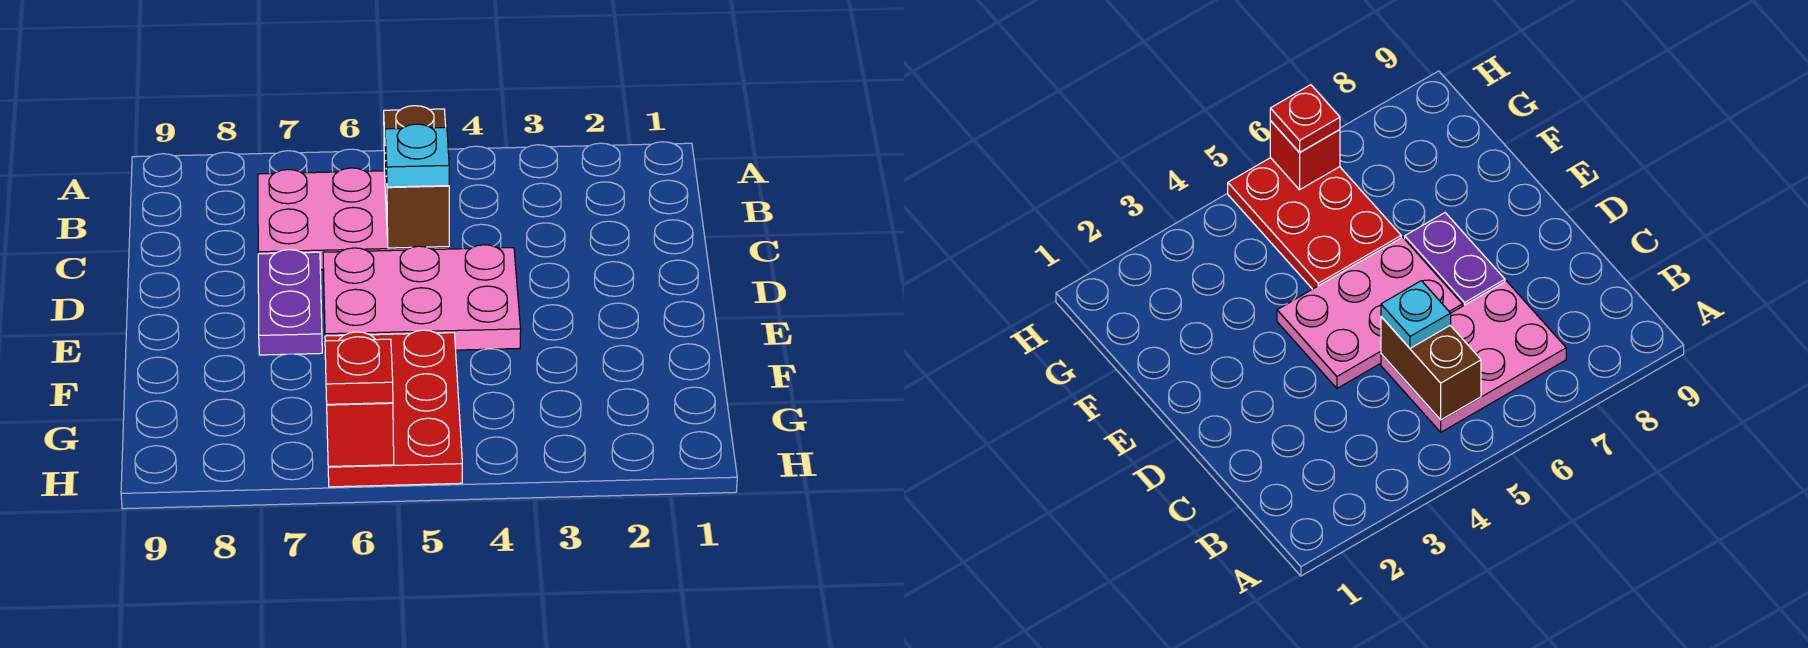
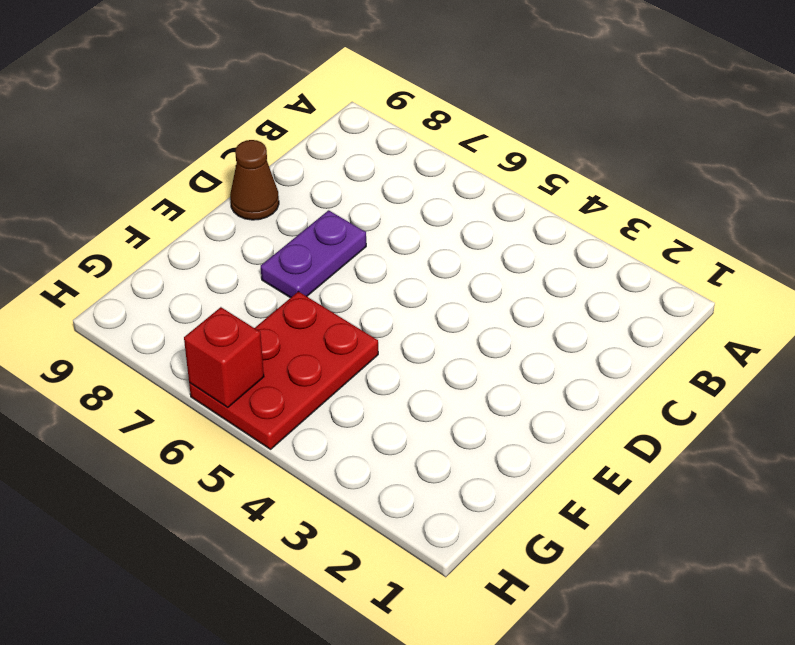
brown cone D9 level 1 -> none
none -> pink plate B5:C7 level 1
none -> pink plate D4:E6 level 1

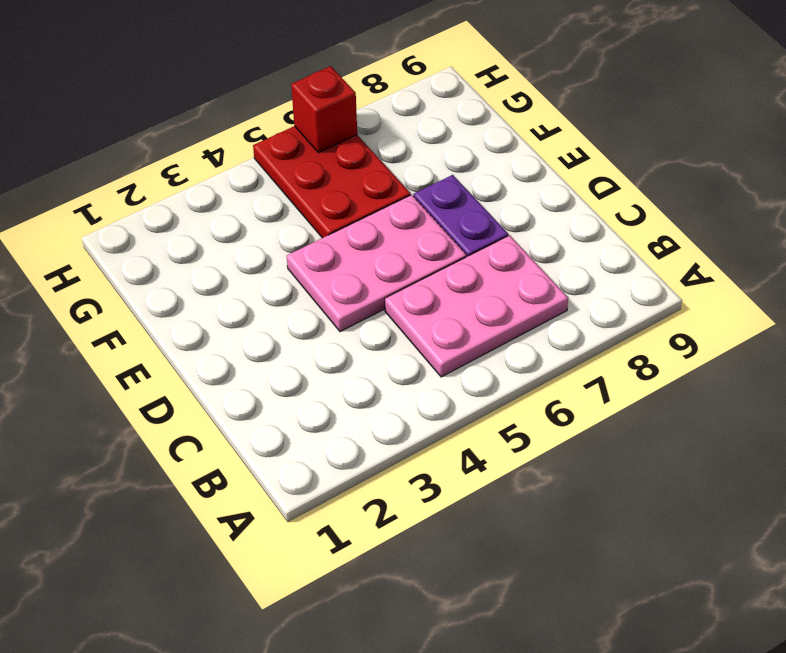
none -> brown brick B5:C5 level 2
none -> cyan plate C5 level 3

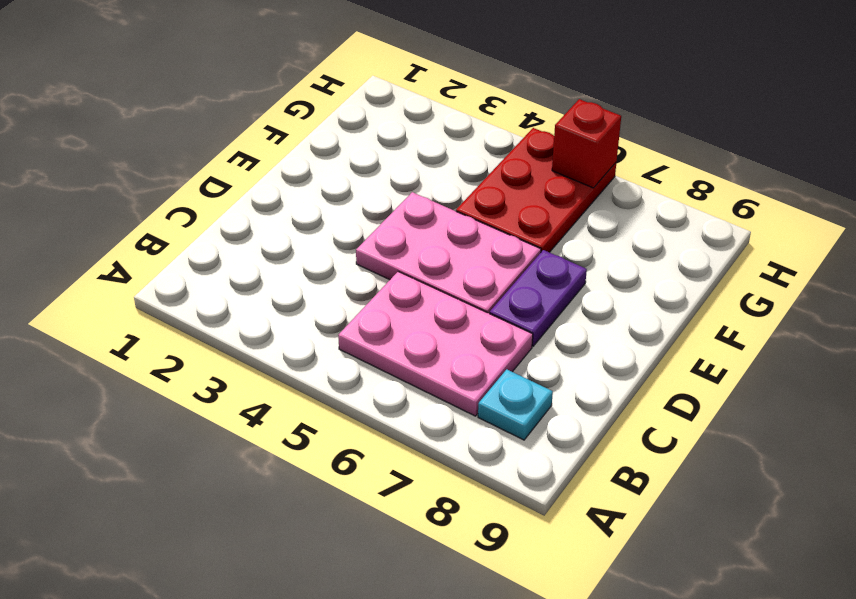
cyan plate B8 level 1 -> cyan plate C5 level 3
none -> brown brick B5:C5 level 2
none -> red plate H6 level 3

